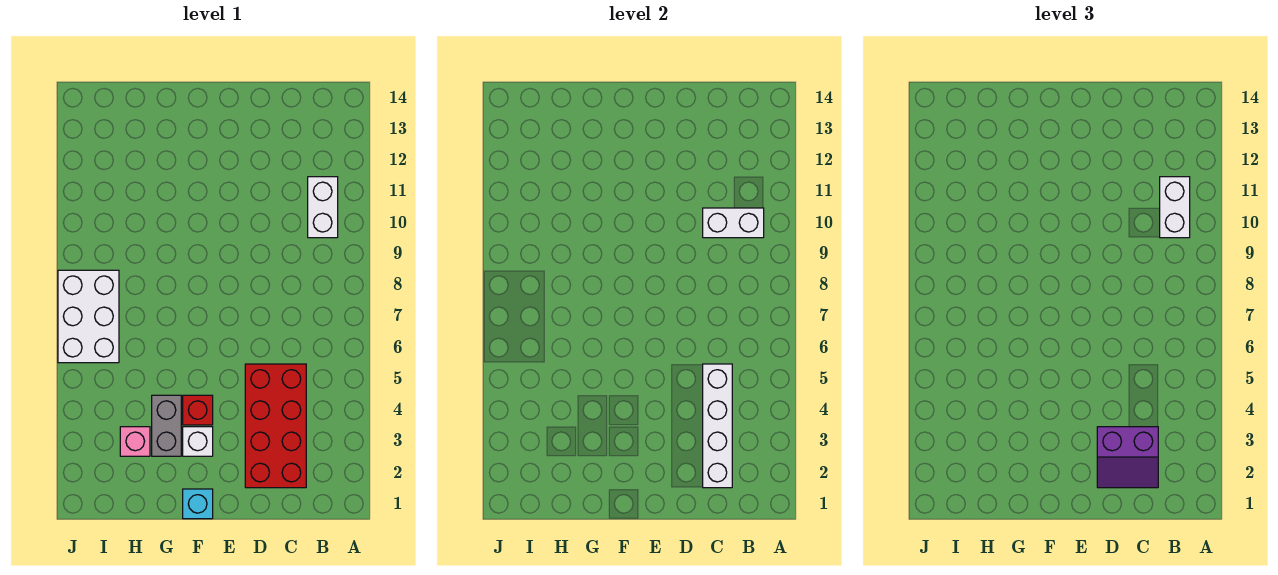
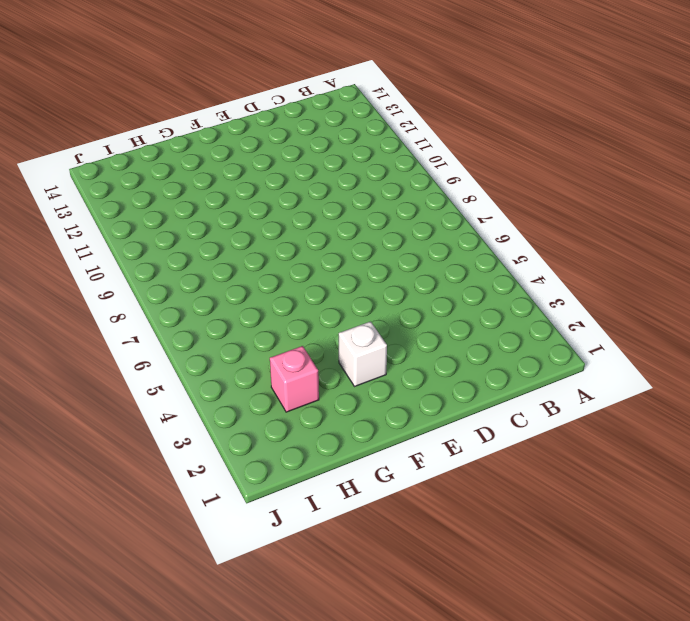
none -> white brick B10:B11 level 1
none -> red brick C2:D5 level 1
none -> cyan brick F1 level 1

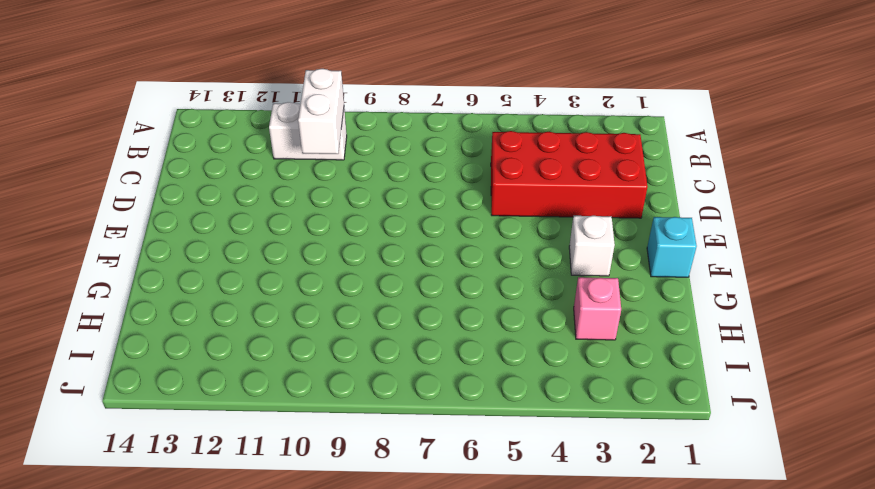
none -> red brick F4 level 1
none -> grey brick G3:G4 level 1
none -> white brick I6:J8 level 1

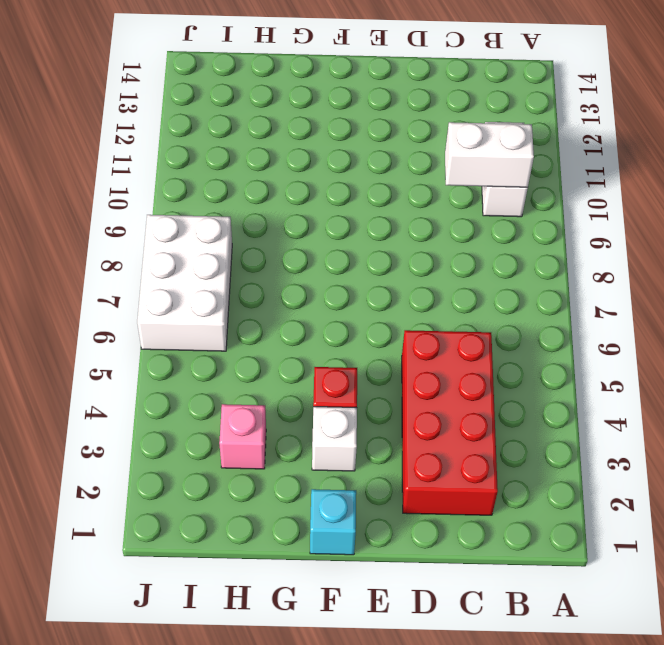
none -> grey brick G3:G4 level 1
none -> white brick C2:C5 level 2
none -> white brick B10:B11 level 3

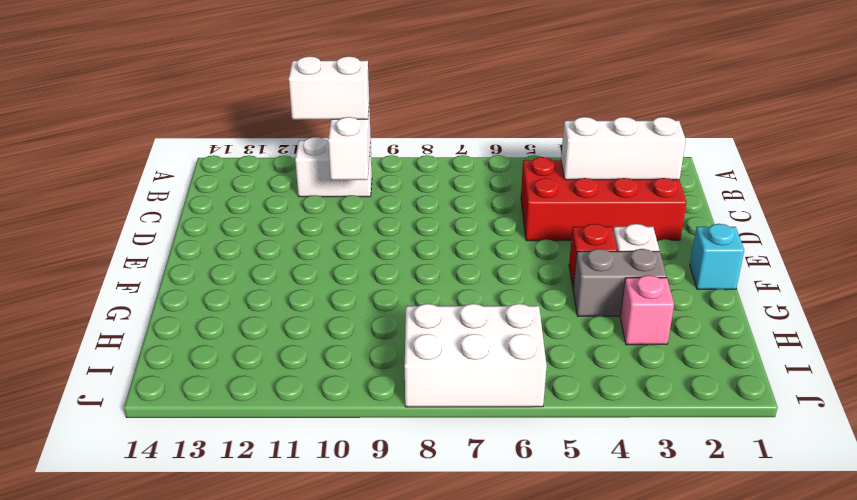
white brick C2:C4 level 2 -> white brick C2:C5 level 2
none -> purple slope C2:D3 level 3 top 3

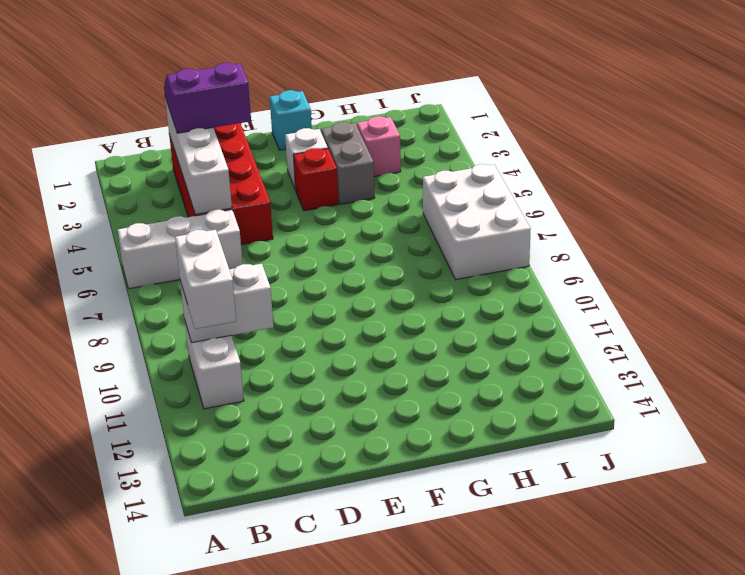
white brick A6:C6 level 1 -> none

